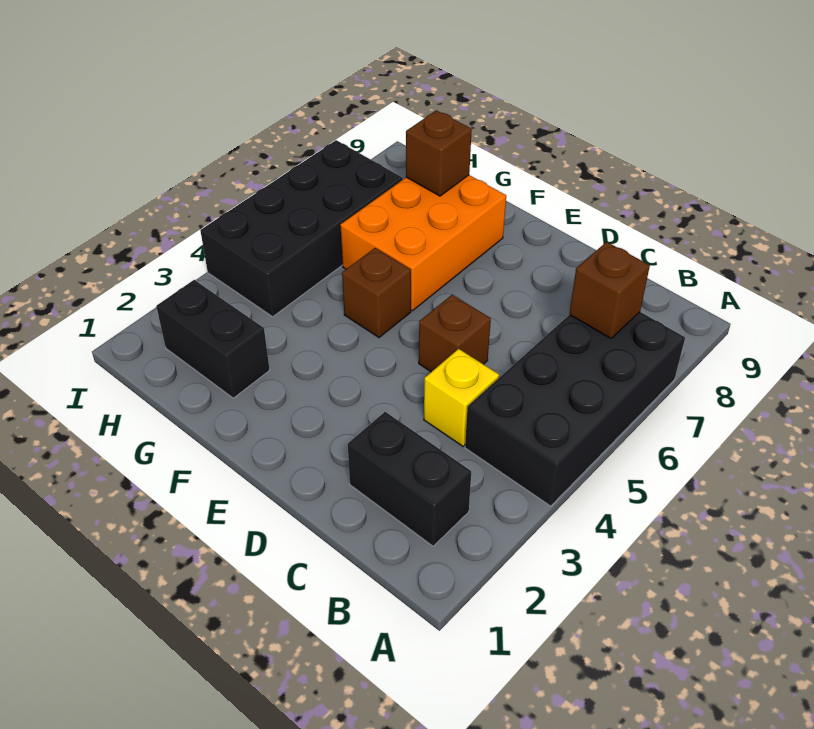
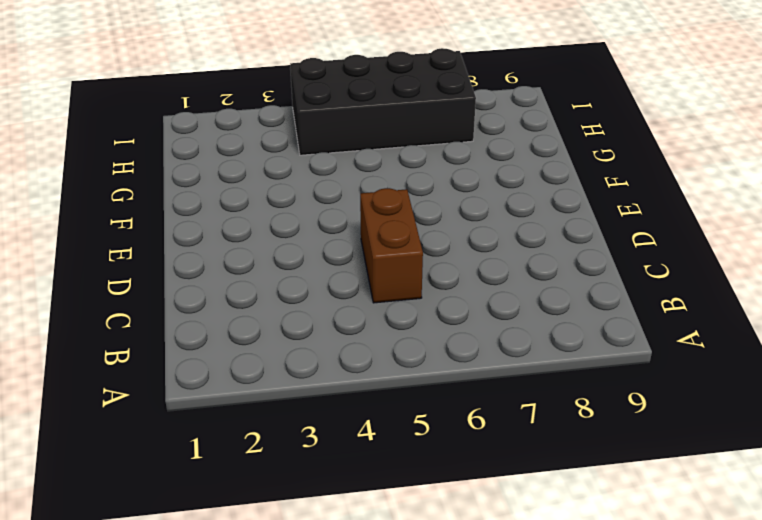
brown brick C5:D5 level 1 -> brown brick D5 level 1
none -> black brick A4:B7 level 1
none -> black brick B2:C2 level 1

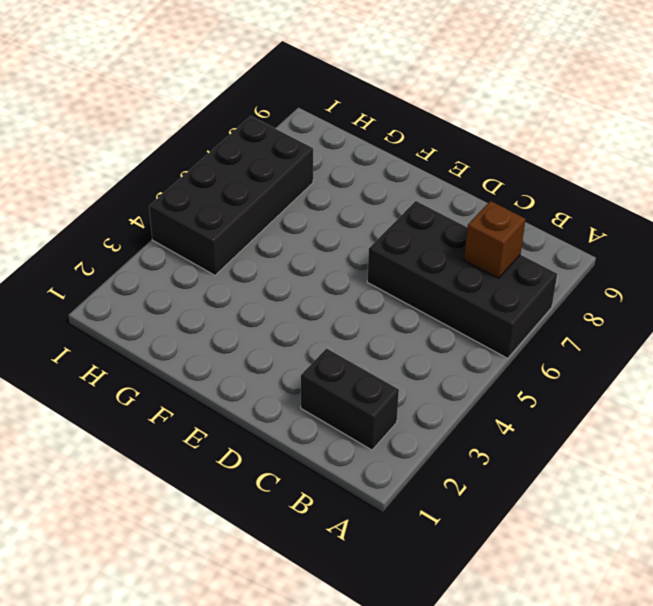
black brick A6:D7 level 1 -> black brick A4:B7 level 1
none -> yellow brick C4 level 1
none -> brown brick D5 level 1

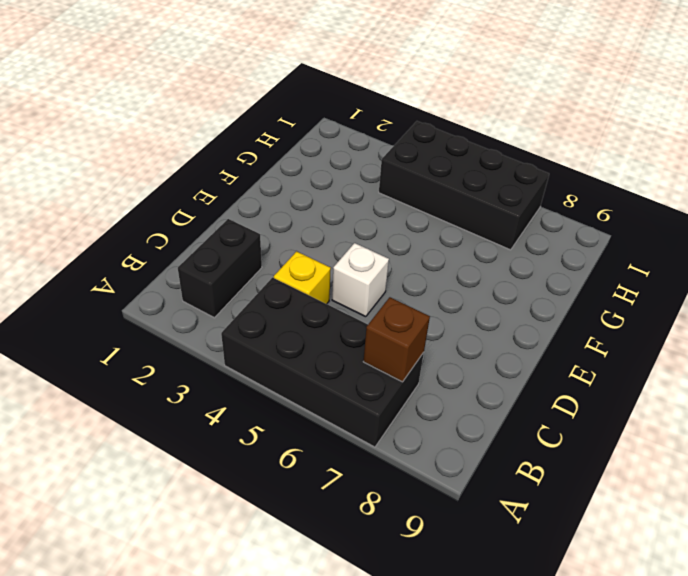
white brick D5 level 1 -> brown brick D5 level 1
none -> brown brick F5 level 1
none -> orange brick F6:G8 level 1

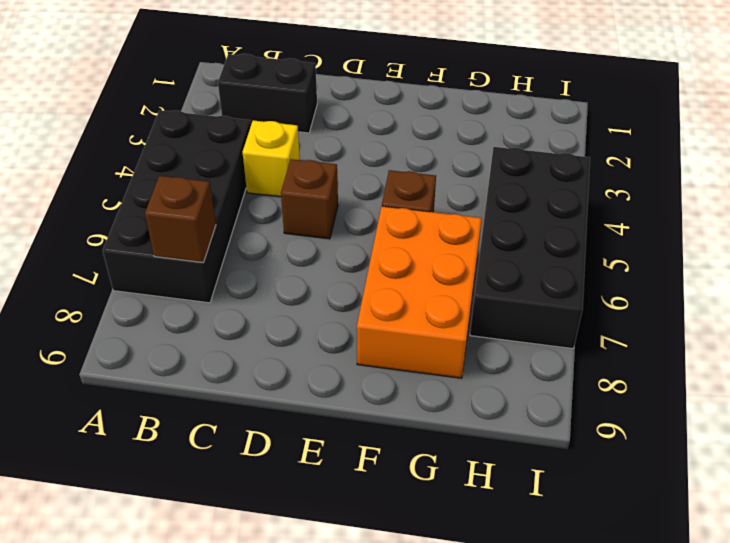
none -> black brick G2:H2 level 1
none -> brown brick G8 level 2

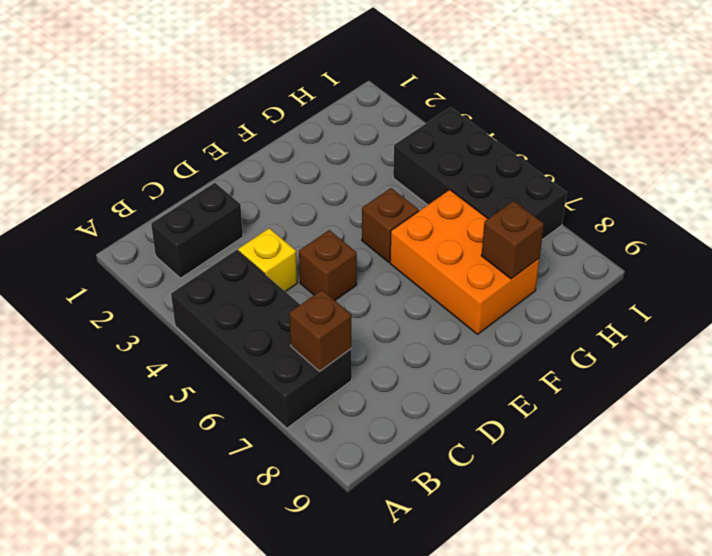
none -> black brick G2:H2 level 1

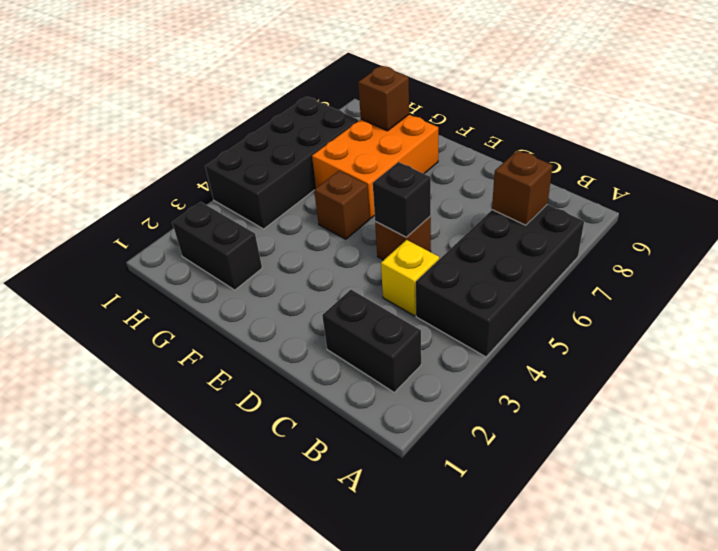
black brick D5 level 2 -> none

